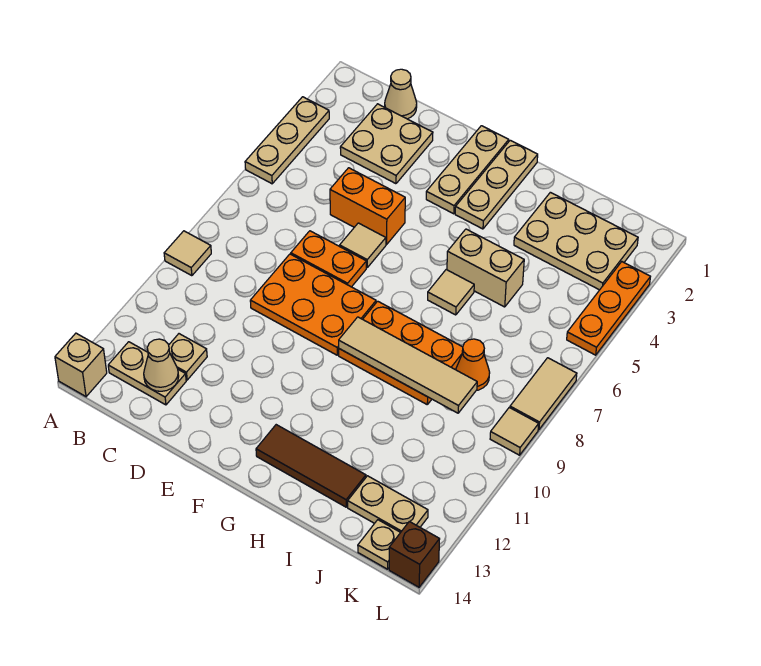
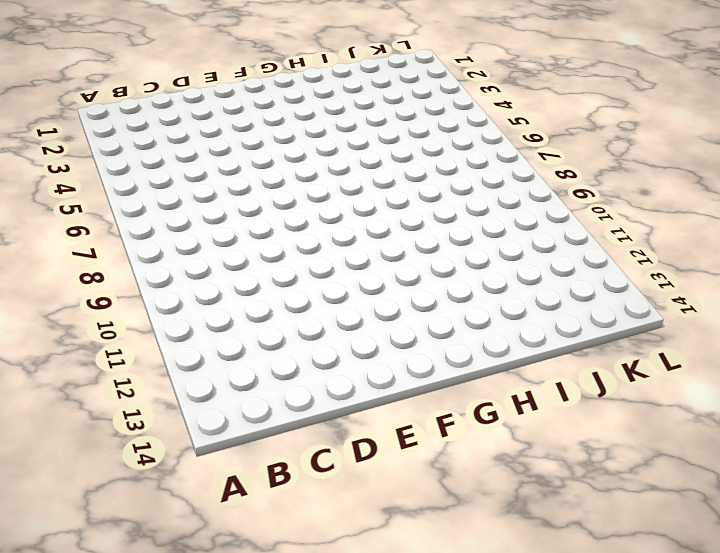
none -> tan plate A3:A5 level 1
none -> tan tile A9 level 1
none -> tan brick A14 level 1

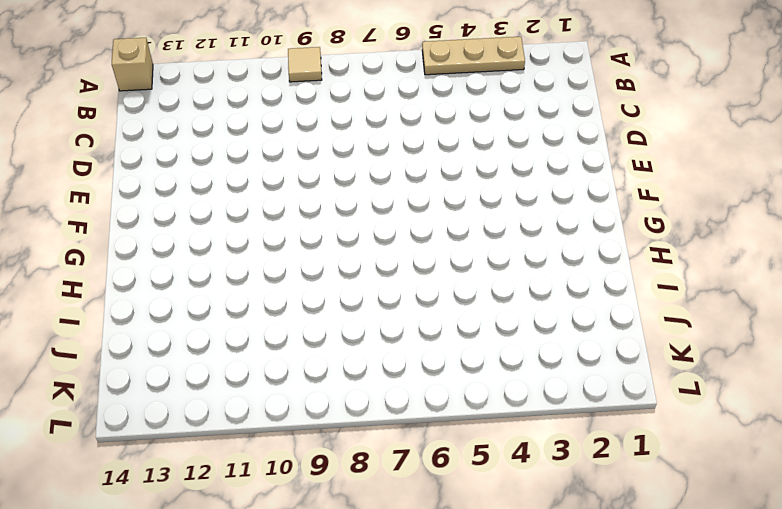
none -> tan plate B13:C13 level 1
none -> tan cone C1 level 1
none -> tan plate C2:D3 level 1

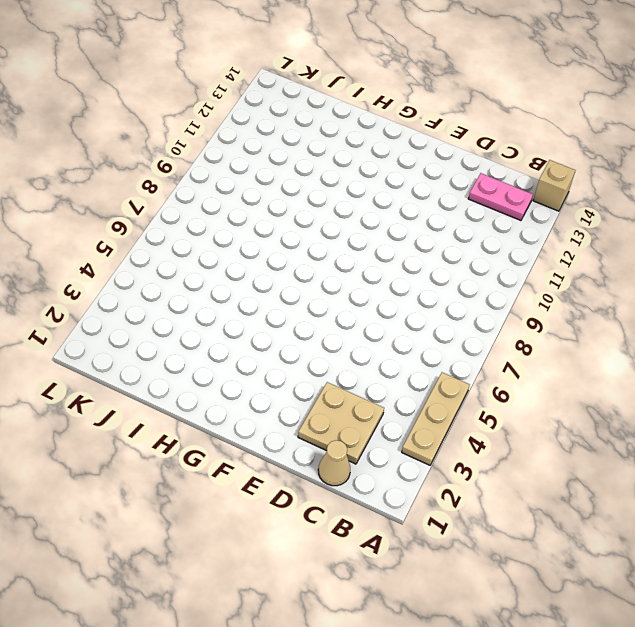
pink plate B13:C13 level 1 -> tan plate B13:C13 level 1
none -> tan tile A9 level 1
none -> tan plate C12 level 1
none -> orange brick D5:E5 level 1

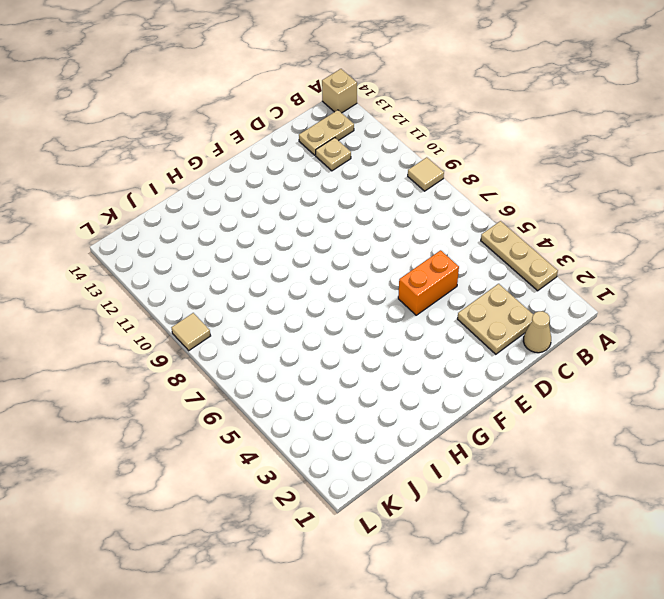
none -> orange plate D7:E7 level 1
none -> orange plate D8:F9 level 1
none -> tan tile E6 level 1

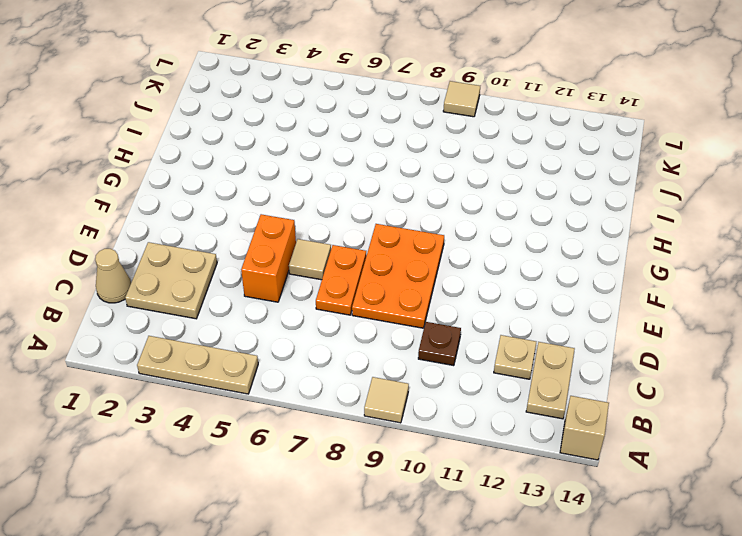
brown plate C10 level 1 -> none
none -> tan plate F1:F3 level 1
none -> tan plate G1:G3 level 1
none -> orange plate G8:I9 level 1

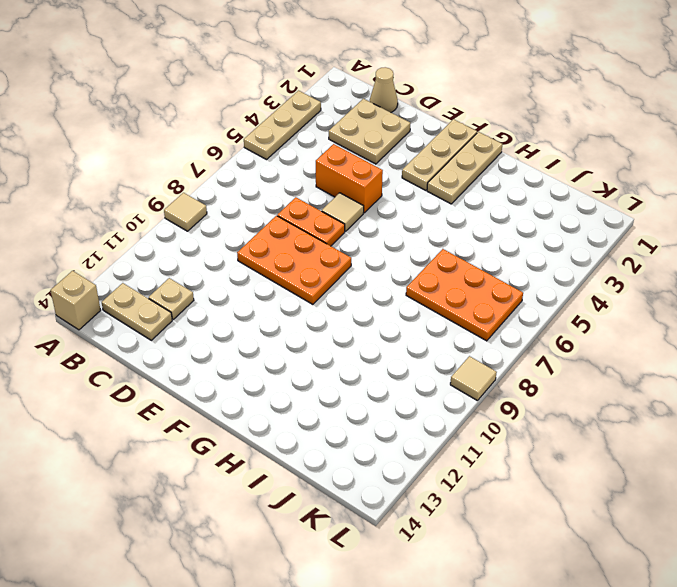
orange plate I6:K7 level 1 -> orange plate G8:I9 level 1
none -> brown tile G13:I13 level 1
none -> tan brick H5:I5 level 1
none -> tan tile H6 level 1

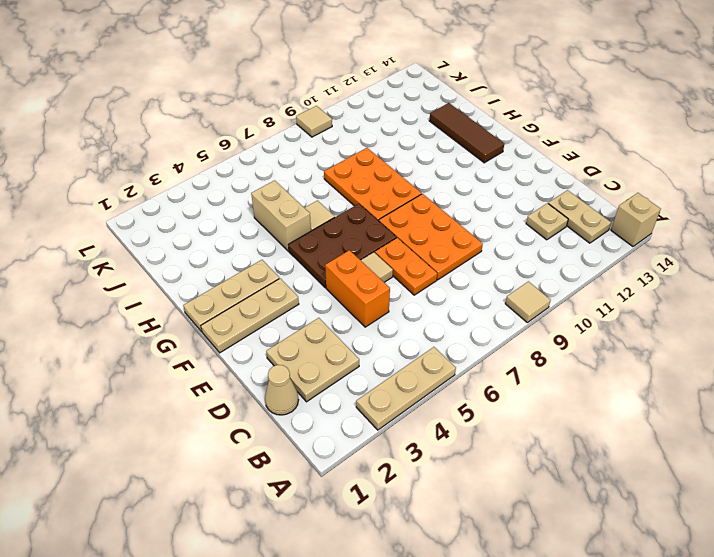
brown plate F5:G7 level 1 -> none
none -> tan plate I2:K3 level 1
none -> orange cone J8 level 1
none -> tan plate J13:K13 level 1

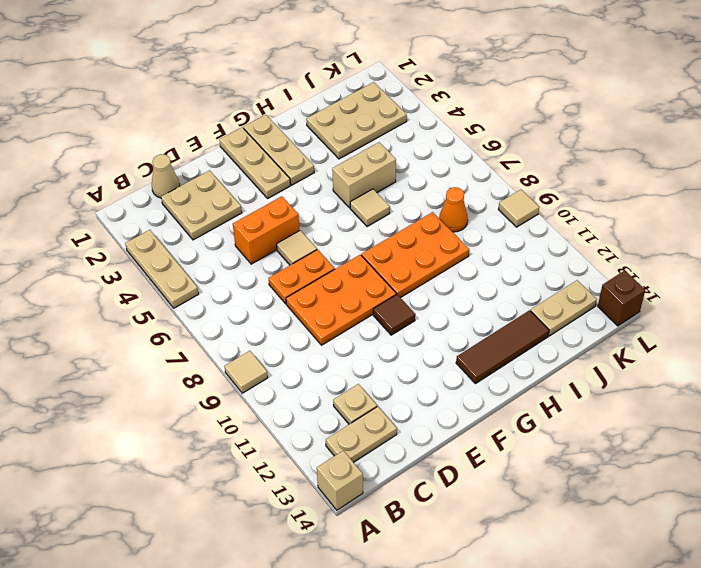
brown tile F10 level 1 -> none
none -> tan plate K14 level 1
none -> orange plate L3:L5 level 1
none -> tan tile L7:L8 level 1

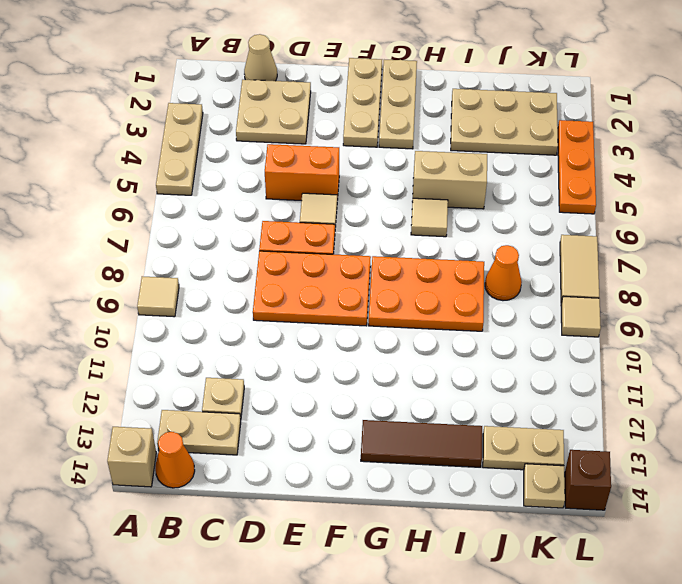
orange cone B14 level 1 -> none
none -> tan cone C13 level 2
none -> tan tile G9:J9 level 2

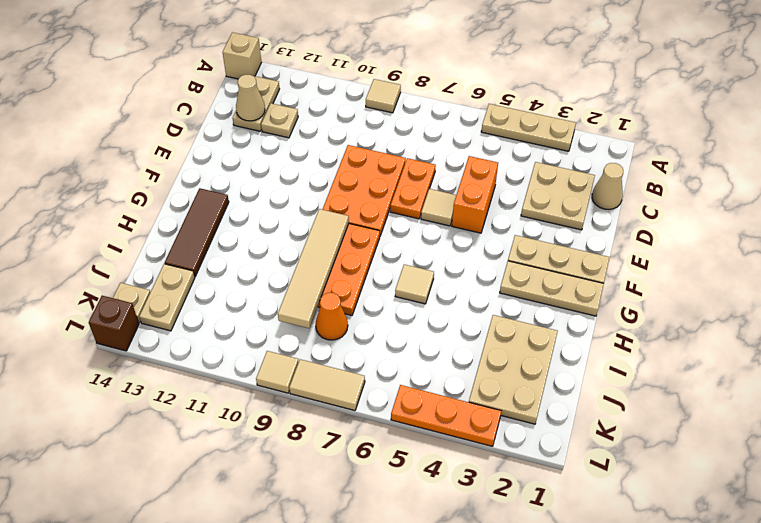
none -> tan brick H5:I5 level 1

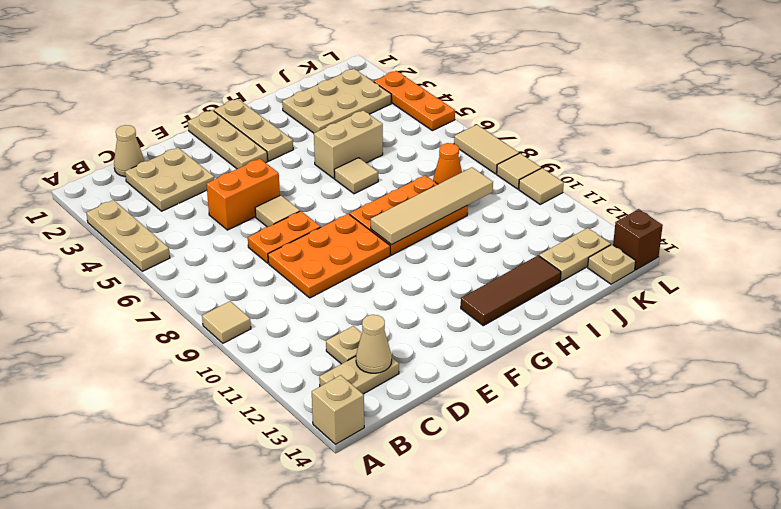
tan tile L10 level 1 -> none

